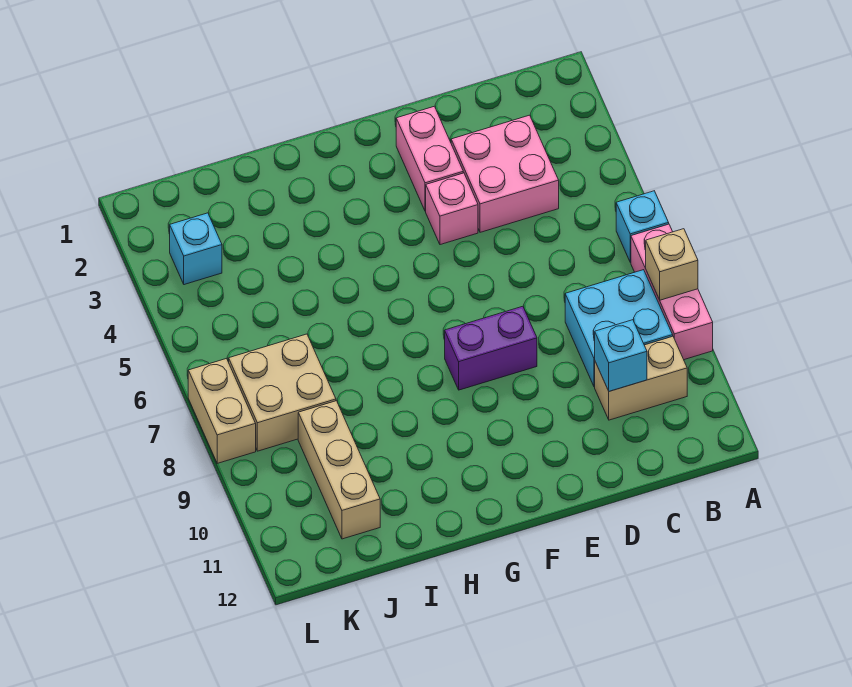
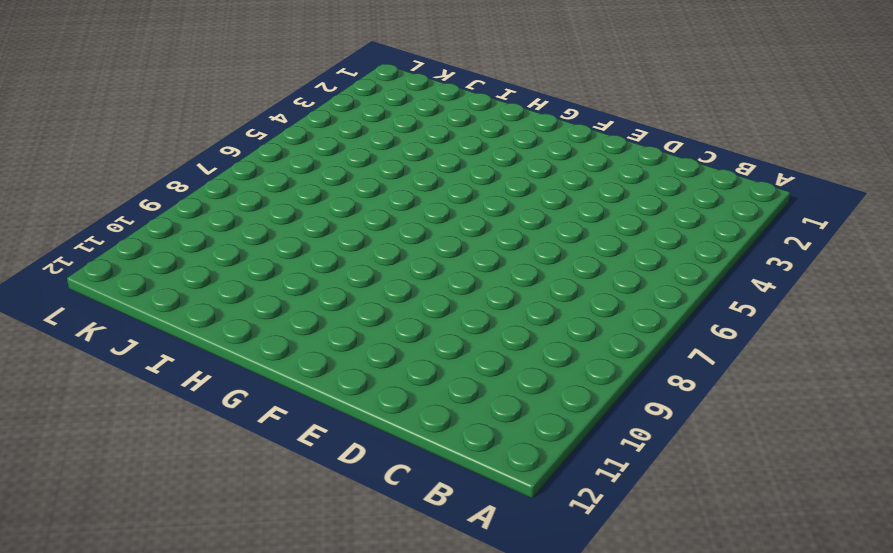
none -> cyan brick A6 level 1
none -> pink brick A7:A9 level 1
none -> cyan brick B8:C9 level 1

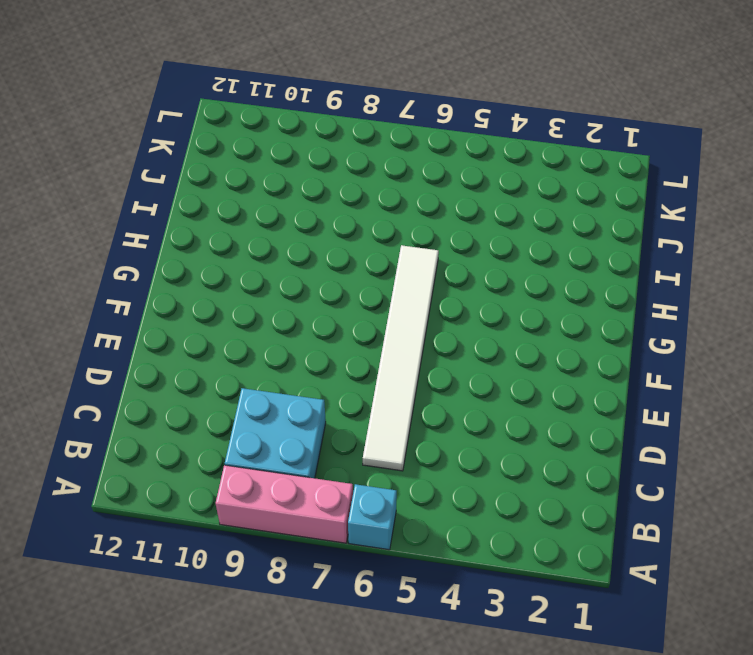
white tile C6:H6 level 1 -> none
none -> tan brick B10:C10 level 1
none -> pink brick C3:D4 level 1
none -> pink brick E2:E3 level 1

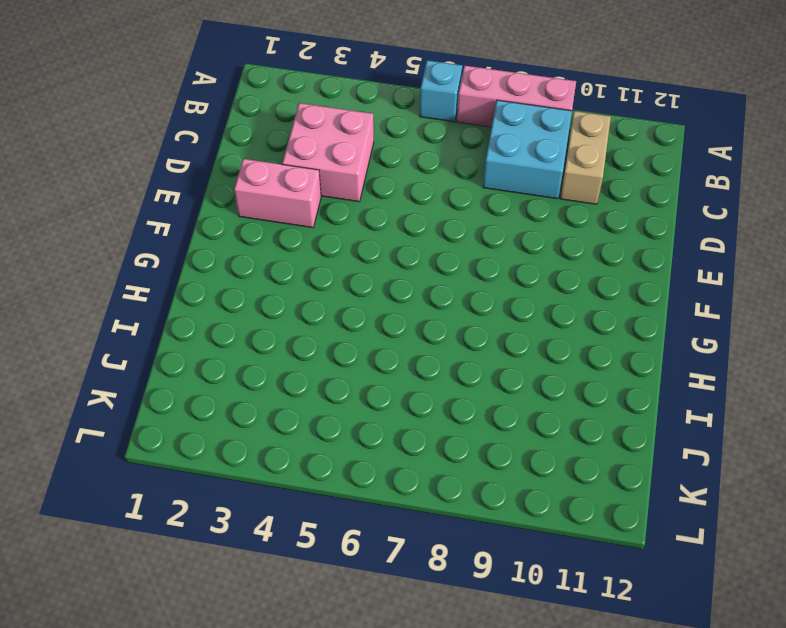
none -> pink brick E4 level 1
none -> purple brick E8:F8 level 1
none -> tan brick J7:K8 level 1

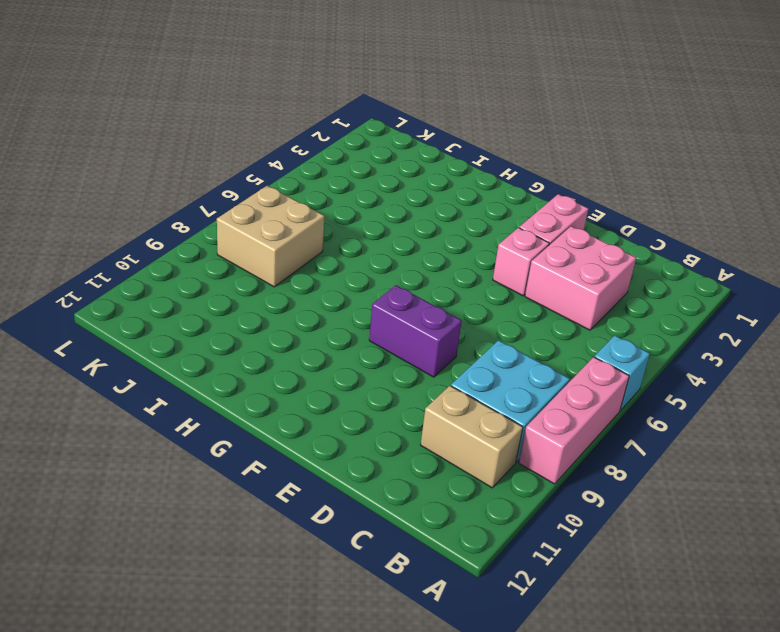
none -> tan brick J9:J11 level 1
none -> cyan brick K3 level 1
none -> tan brick L7:L8 level 1

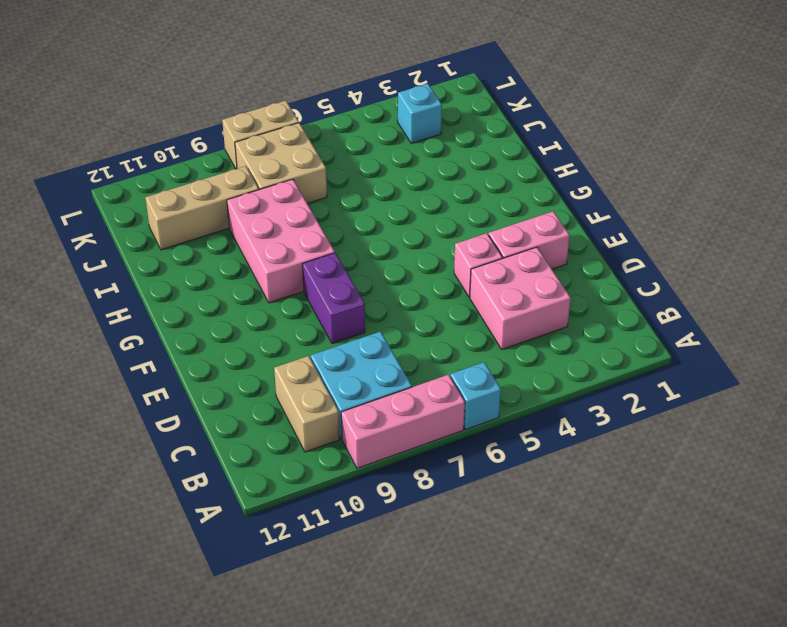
pink brick G8:I9 level 1 -> none
none -> tan brick A8 level 2
none -> cyan brick C10 level 2

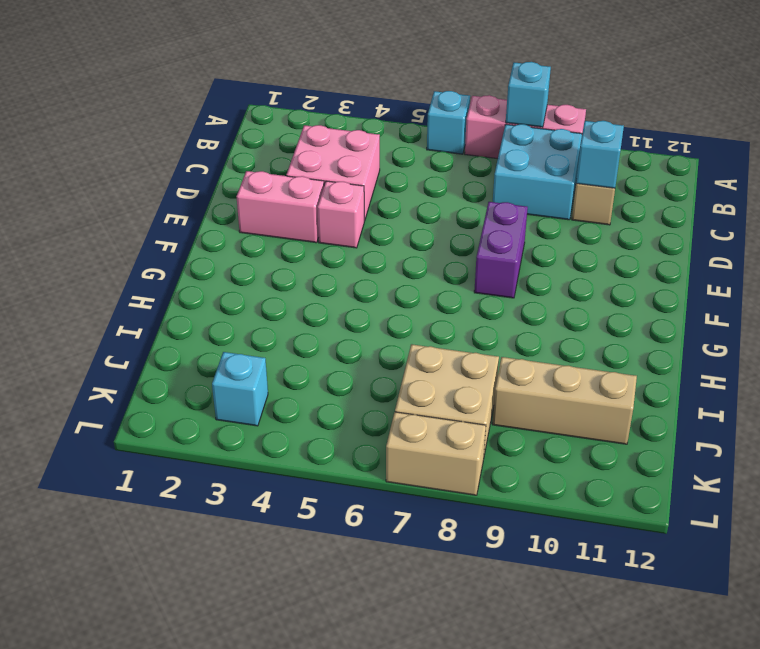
cyan brick A8 level 2 -> tan brick A8 level 2

